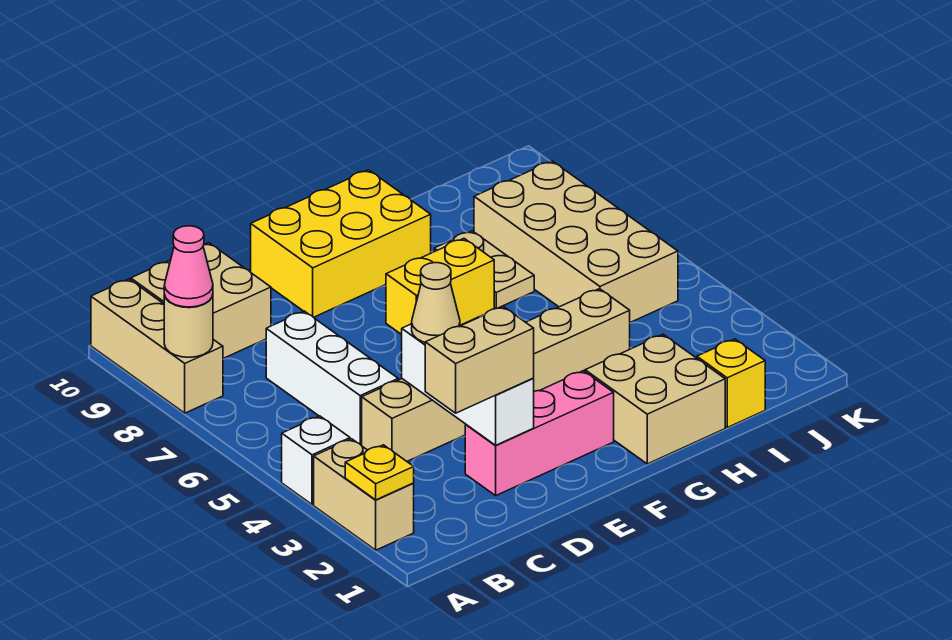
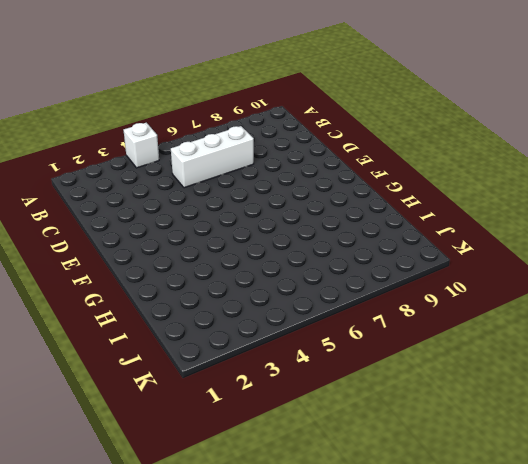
none -> tan brick A2:A3 level 1
none -> tan brick A8:A10 level 1
none -> tan brick B9:C10 level 1

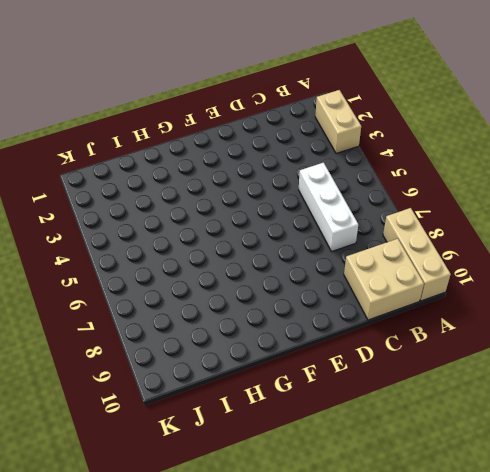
none -> white brick A4 level 1
none -> tan brick C4:H4 level 1
none -> pink brick D2:F2 level 1

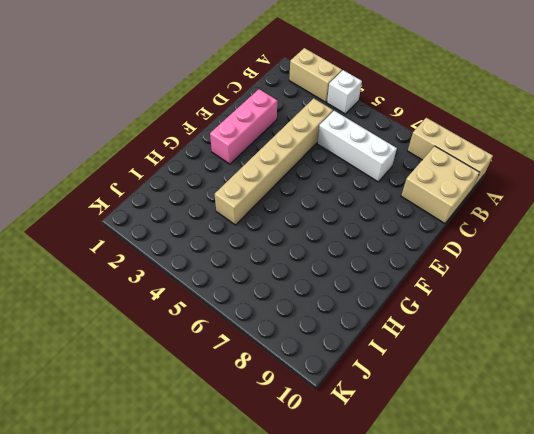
none -> yellow brick E9:G10 level 1
none -> yellow brick F7:G7 level 1
none -> tan brick G1:H2 level 1

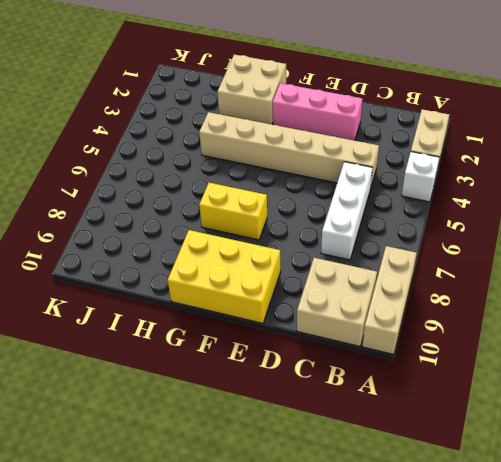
none -> tan plate H7:H8 level 1
none -> yellow brick I1 level 1
none -> tan brick I5:J8 level 1

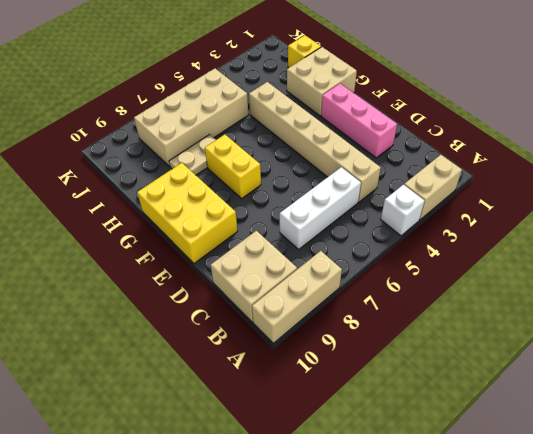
none -> yellow plate A2 level 2
none -> tan round brick A8 level 2
none -> white brick D2:D4 level 2

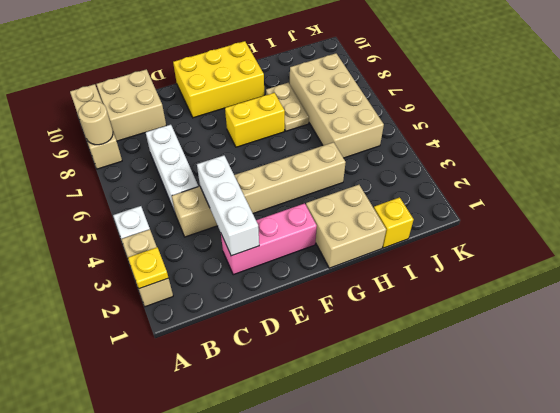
none -> pink cone A8 level 3
none -> tan brick C2:D2 level 3
none -> tan cone D4 level 3

